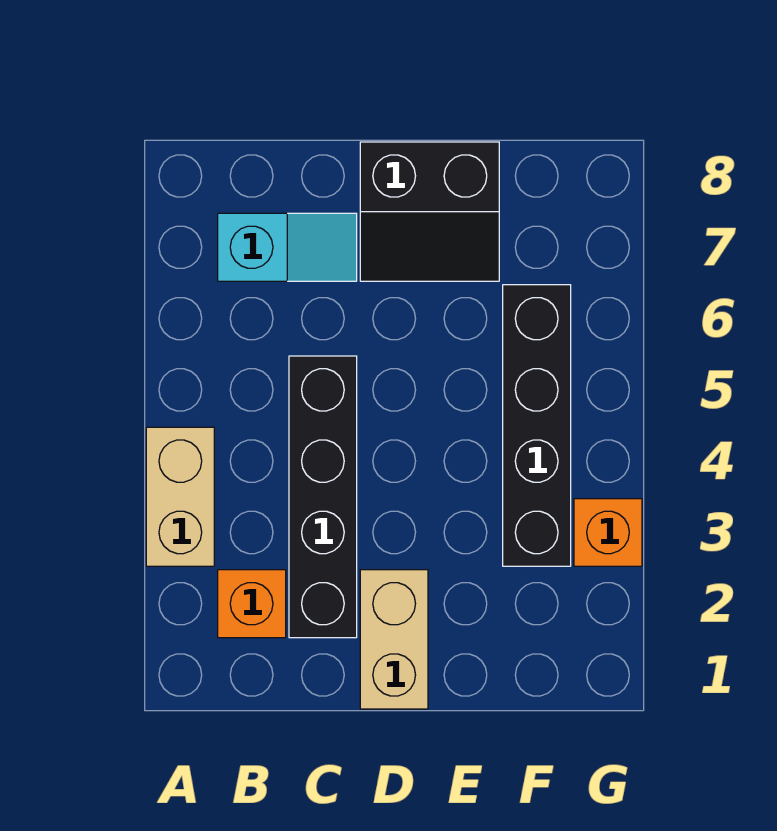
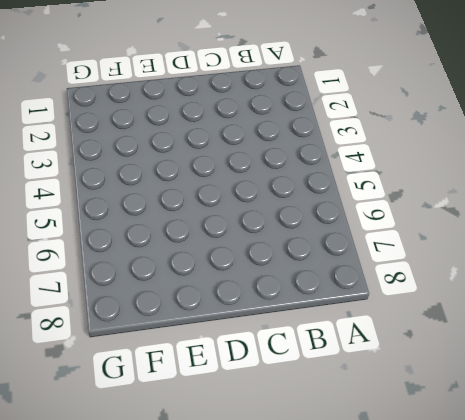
none -> tan brick A3:A4 level 1
none -> orange brick B2 level 1

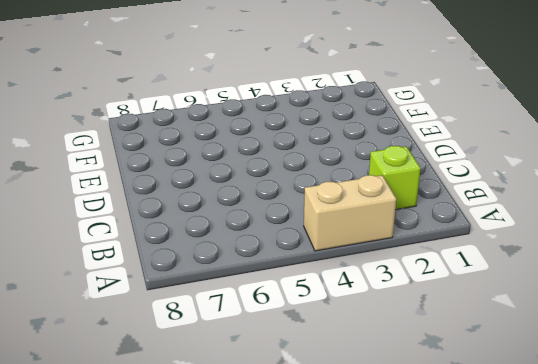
lime brick B2 level 1 -> orange brick B2 level 1
none -> cyan slope B7:C7 level 1 top B
none -> black brick C2:C5 level 1

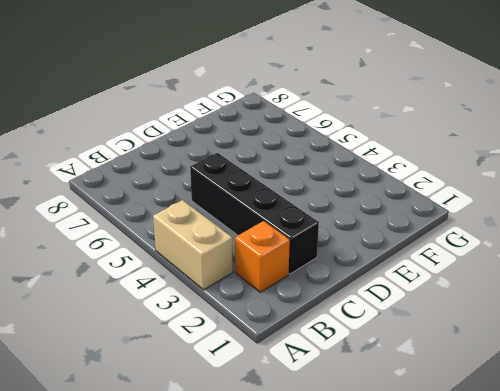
none -> cyan slope B7:C7 level 1 top B
none -> tan brick D1:D2 level 1

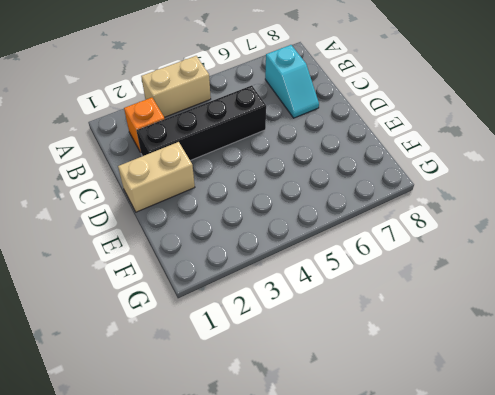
none -> black slope D7:E8 level 1 top 8
none -> black brick F3:F6 level 1

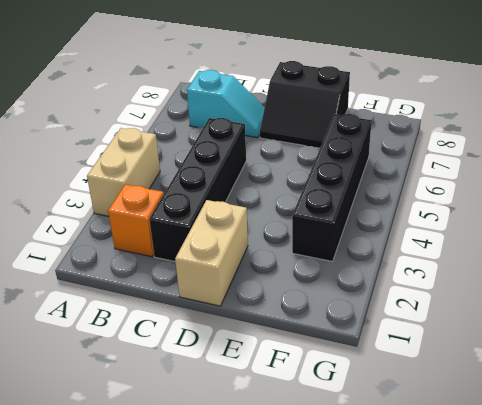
none -> orange brick G3 level 1

